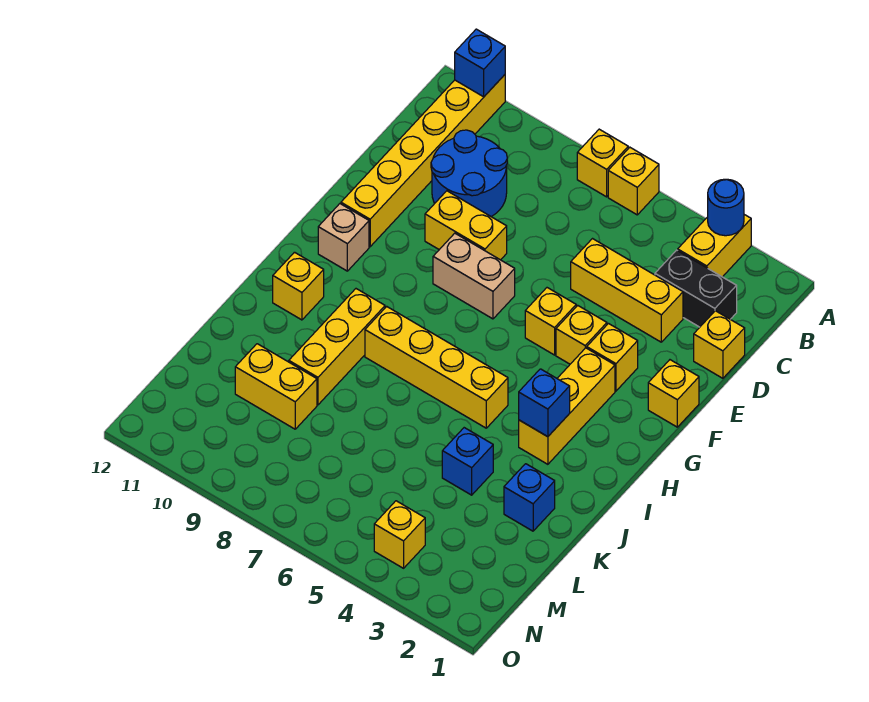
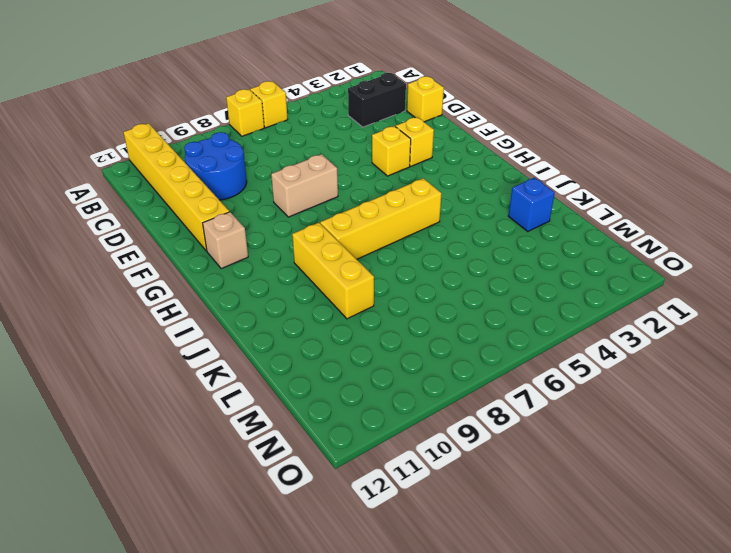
none -> yellow brick A3:B3 level 1
none -> yellow brick D3:D5 level 1
none -> yellow brick E8:E9 level 1

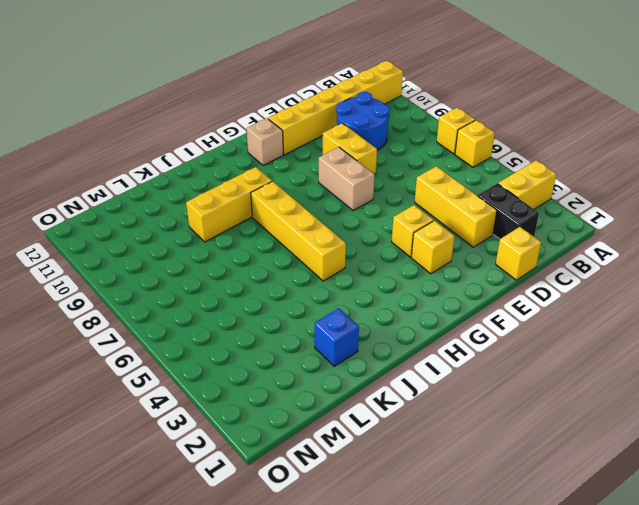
none -> yellow brick F1 level 1
none -> yellow brick F5 level 1
none -> yellow brick G3:I3 level 1

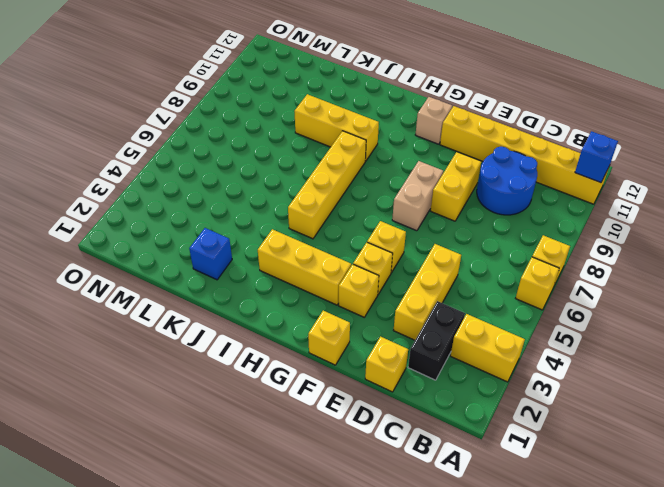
none -> yellow brick I11 level 1
none -> blue brick K4 level 1
none -> yellow brick L9:L10 level 1

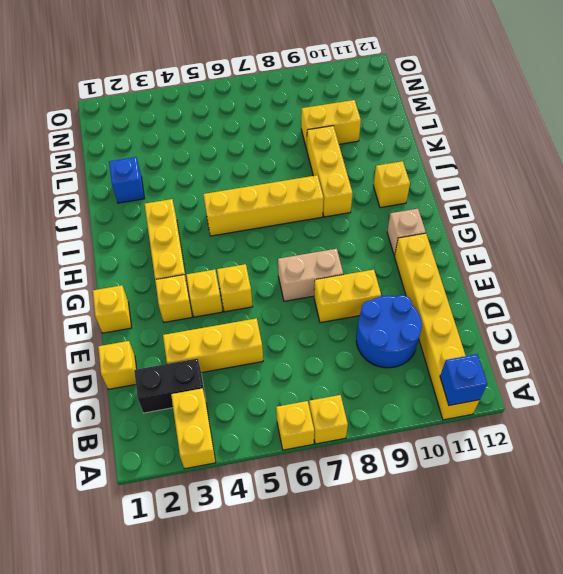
none -> blue brick K4 level 1
none -> yellow brick N4 level 1
none -> blue round brick A3 level 2

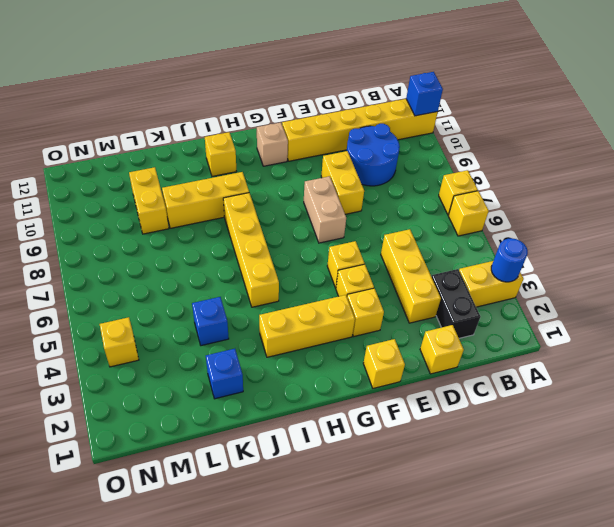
none -> blue brick I3 level 2

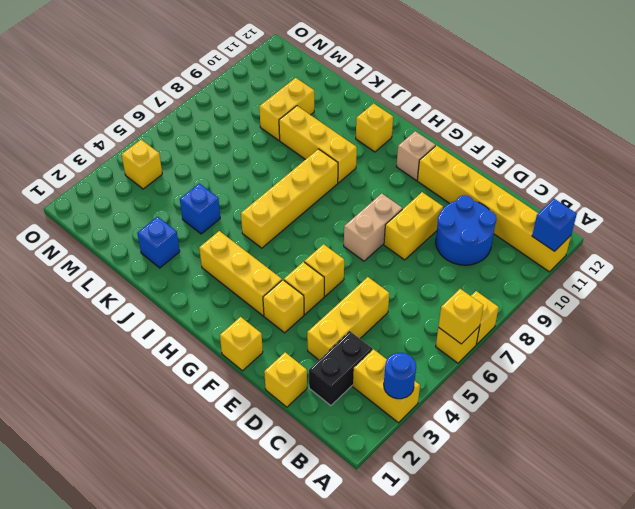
yellow brick A6 level 2 -> none
none -> blue brick I3 level 2

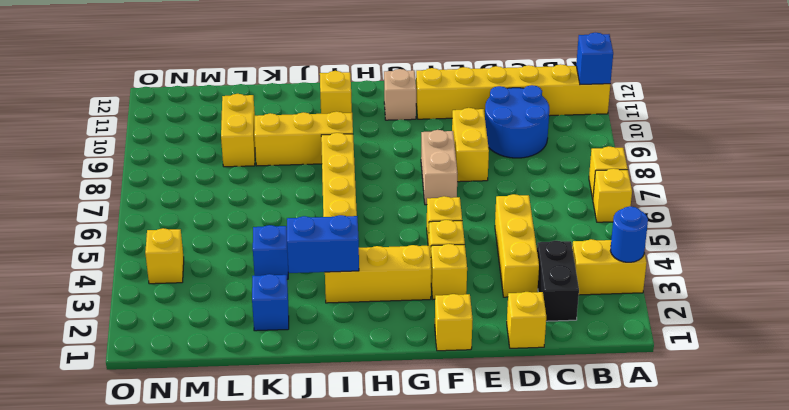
blue brick I3:J3 level 2 -> blue brick I3 level 2

